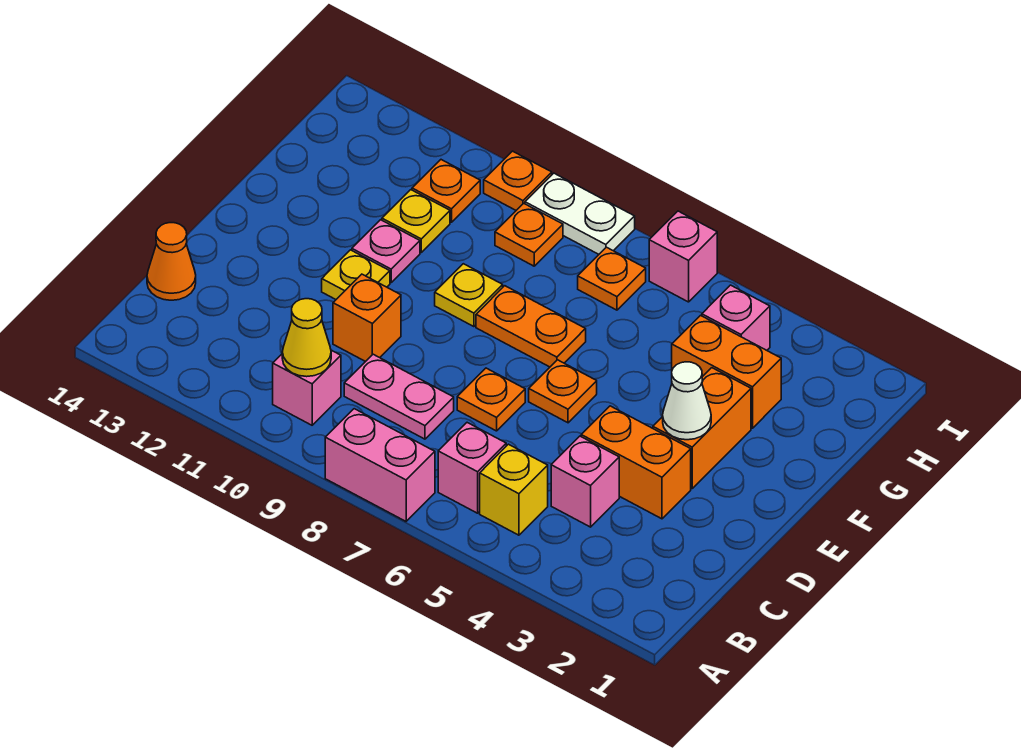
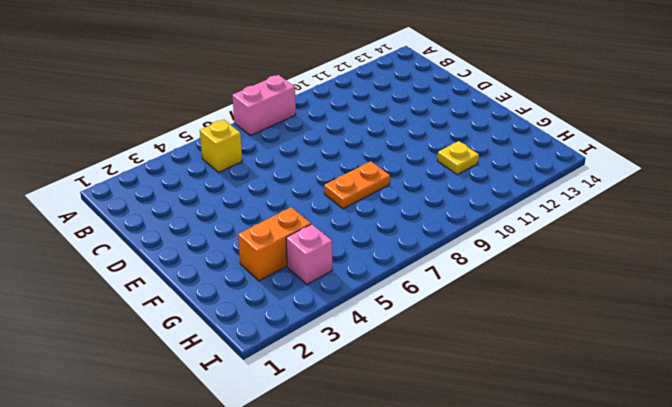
none -> pink brick B6 level 1
none -> pink brick B10 level 1
none -> pink brick C4 level 1

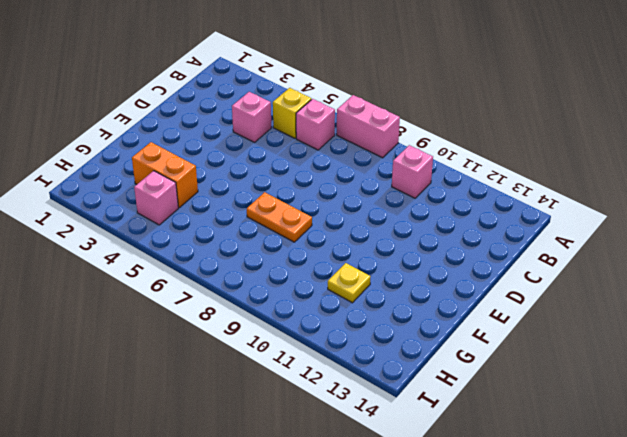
none -> pink plate C8:C9 level 1
none -> orange cone C14 level 1
none -> orange brick D3:D4 level 1

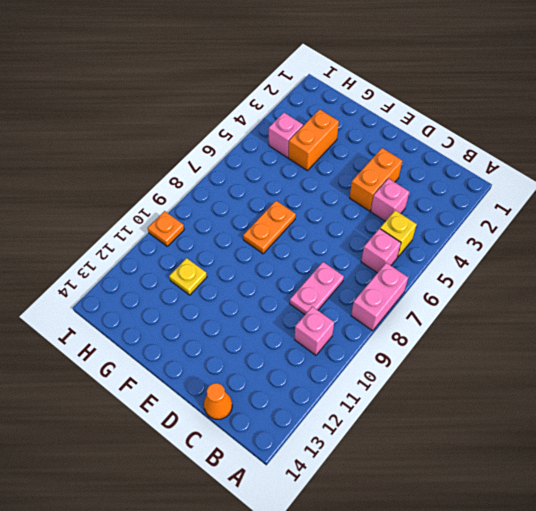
none -> orange plate D7 level 1
none -> orange brick D10 level 1
none -> orange brick E3:F3 level 1

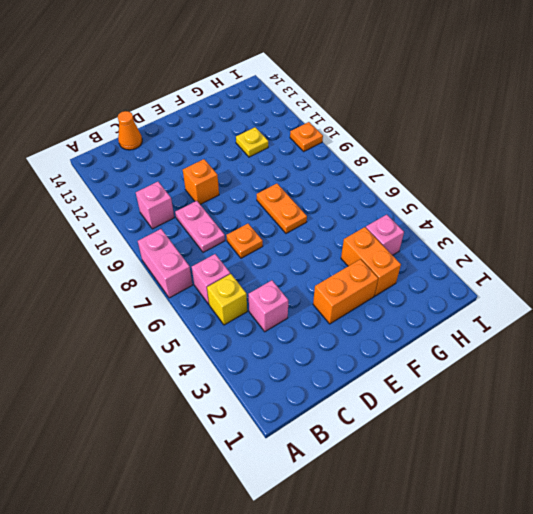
none -> orange brick D3:D4 level 1
none -> orange plate E6 level 1
none -> yellow plate E11 level 1

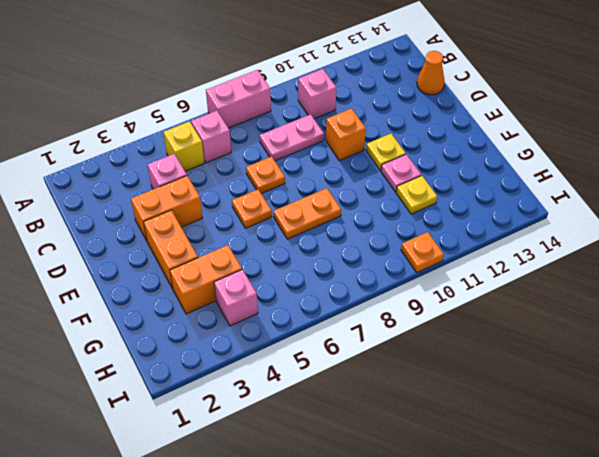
none -> yellow plate F9 level 1
none -> orange plate H7 level 1
none -> orange plate H9 level 1

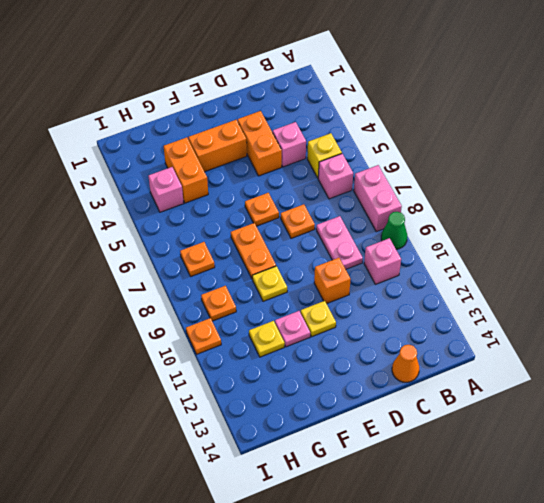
green cone A9 level 1 -> none
none -> orange plate H11 level 1
none -> pink brick I6 level 1
none -> white plate I8:I9 level 1

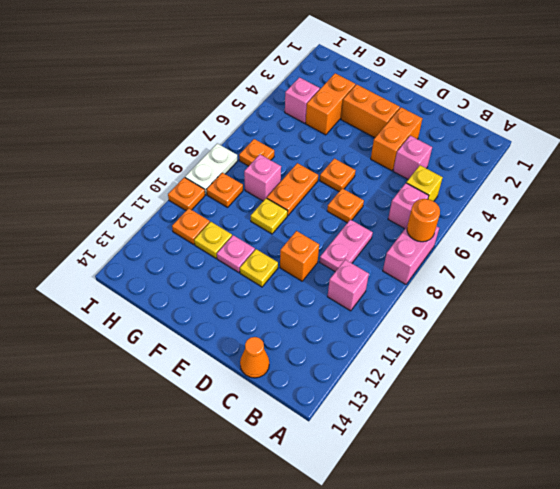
orange round brick A7 level 2 -> none
pink brick G8 level 1 -> pink brick I6 level 1
none -> yellow cone B10 level 2
none -> white cone E3 level 2

